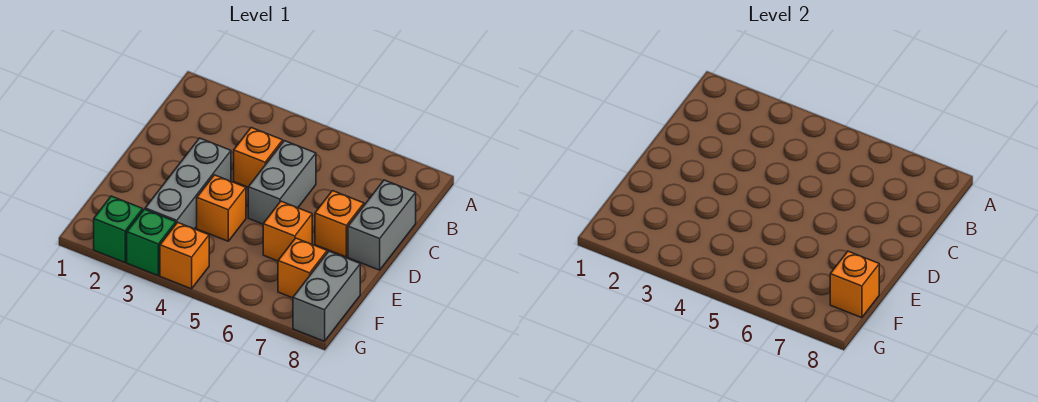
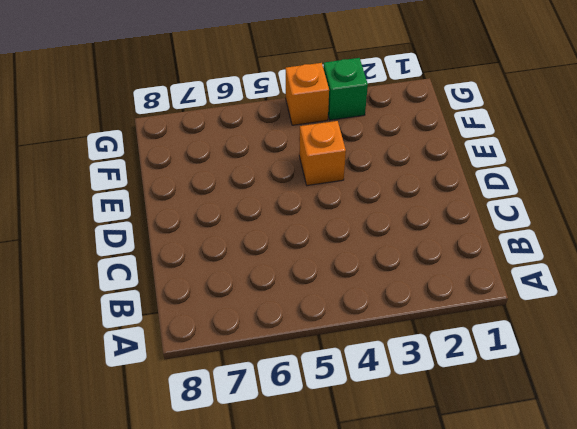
none -> orange brick C4 level 1
none -> grey brick C5:D5 level 1
none -> grey brick C8:D8 level 1

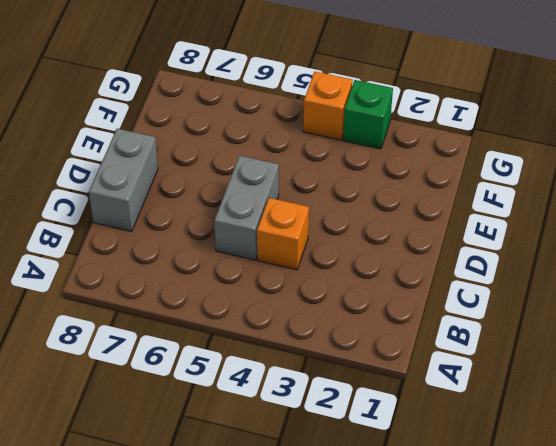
none -> grey brick D3:F3 level 1
none -> orange brick D7 level 1
none -> orange brick E4 level 1

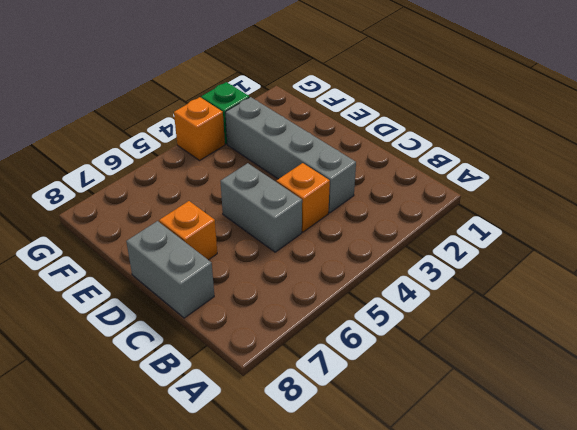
grey brick C3:F3 level 1 -> grey brick D3:F3 level 1
none -> orange brick E4 level 1
none -> orange brick E6 level 1
none -> orange brick F7 level 1

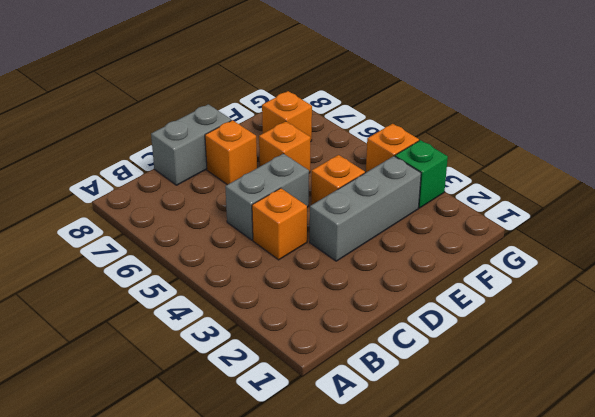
none -> grey brick F8:G8 level 1
none -> green brick G2 level 1
none -> orange brick F8 level 2

